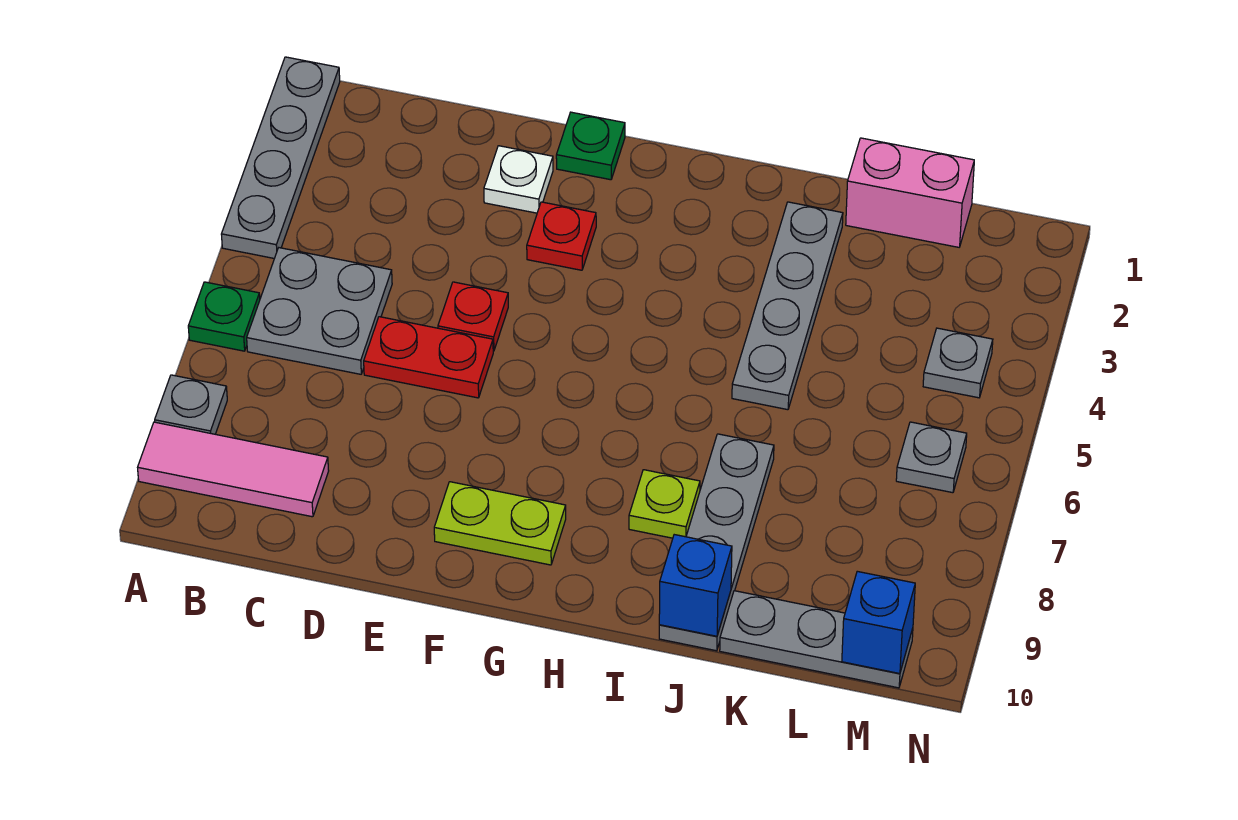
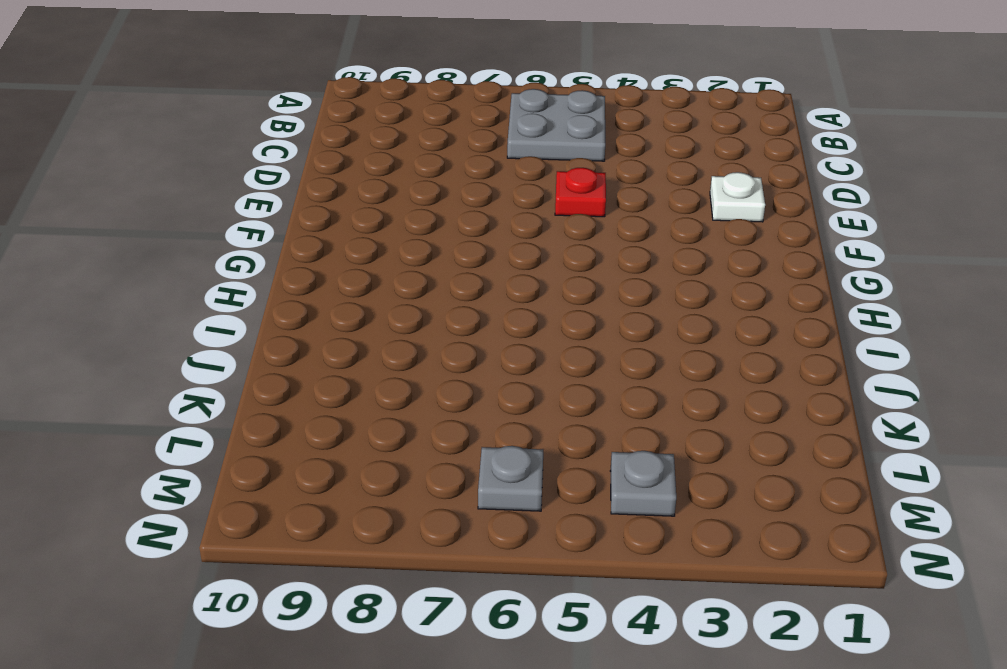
none -> grey plate A1:A4 level 1
none -> green plate A6 level 1
none -> grey plate A8 level 1

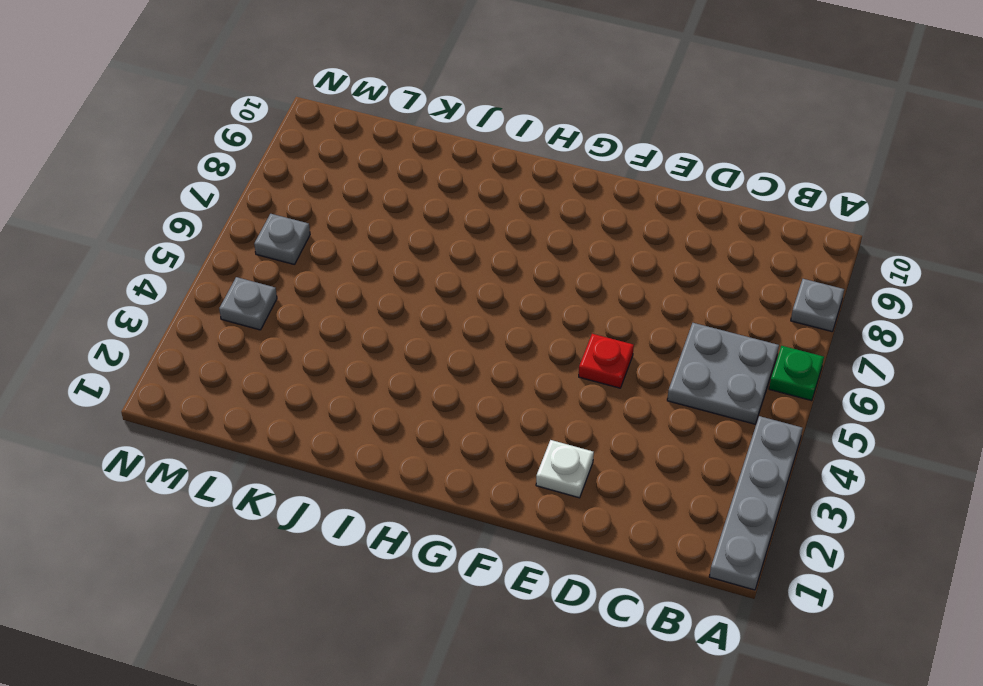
none -> pink tile A9:C9 level 1
none -> red plate D6:E6 level 1
none -> green plate F1 level 1

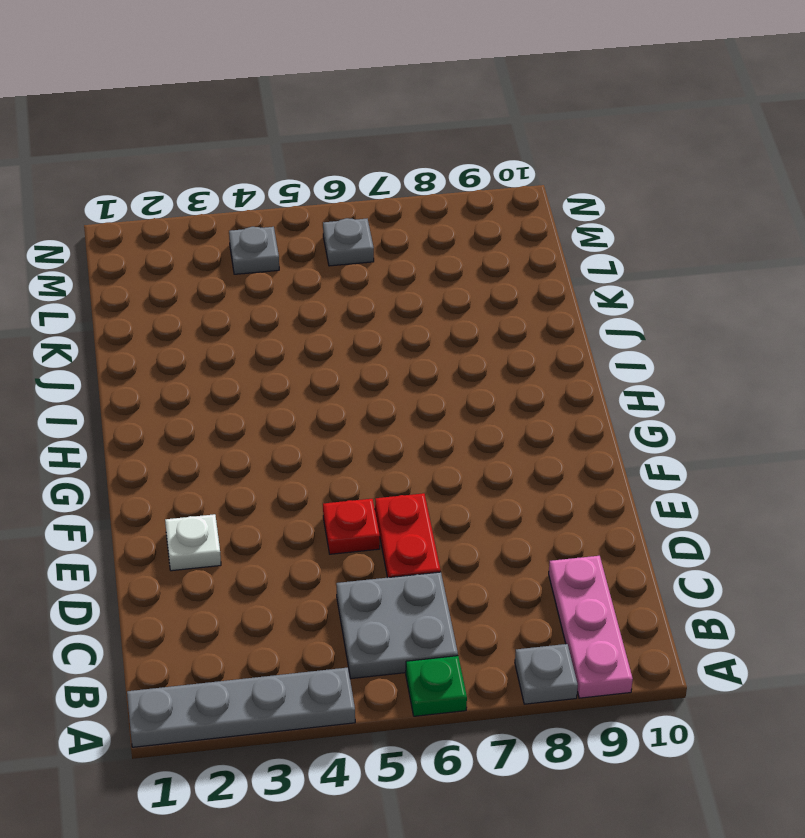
pink plate A9:C9 level 1 -> pink tile A9:C9 level 1
none -> green plate F1 level 1
none -> red plate F3 level 1
none -> lime plate F9:G9 level 1

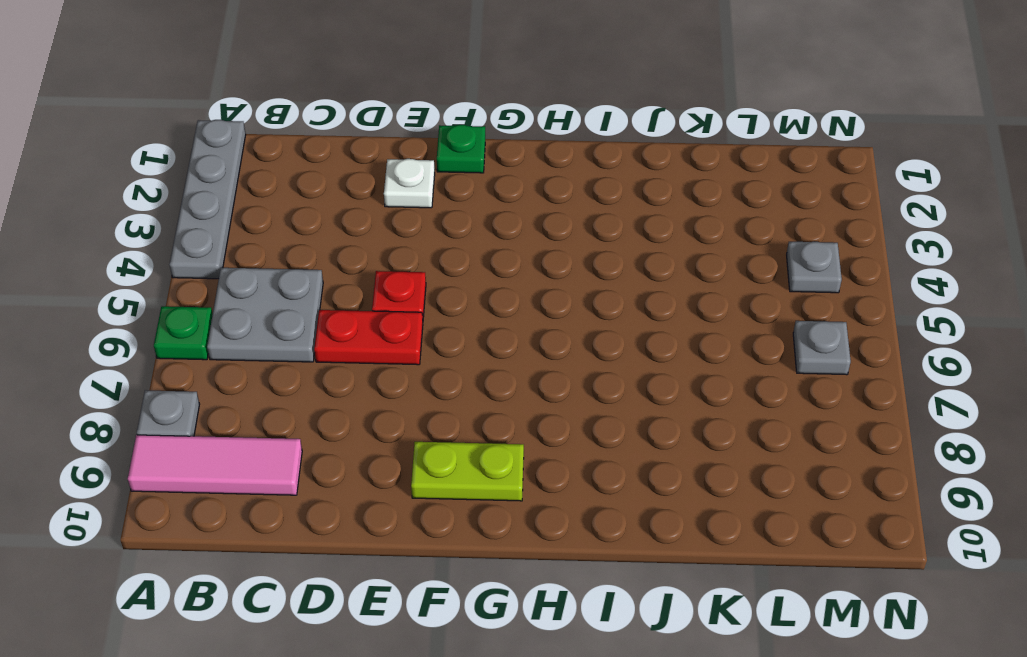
none -> red plate F3 level 1
none -> lime plate I8 level 1
none -> grey plate J2:J5 level 1

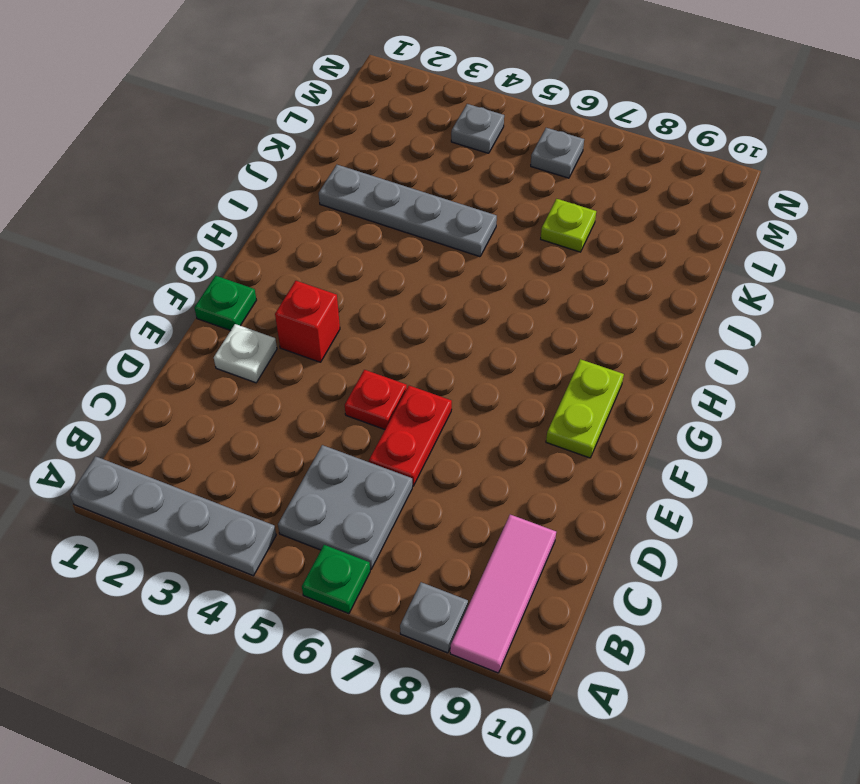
red brick F3 level 1 -> red plate F3 level 1
lime plate K7 level 1 -> lime plate I8 level 1
none -> grey plate J7:J10 level 1
none -> pink brick K1:L1 level 1
none -> grey plate K10:M10 level 1

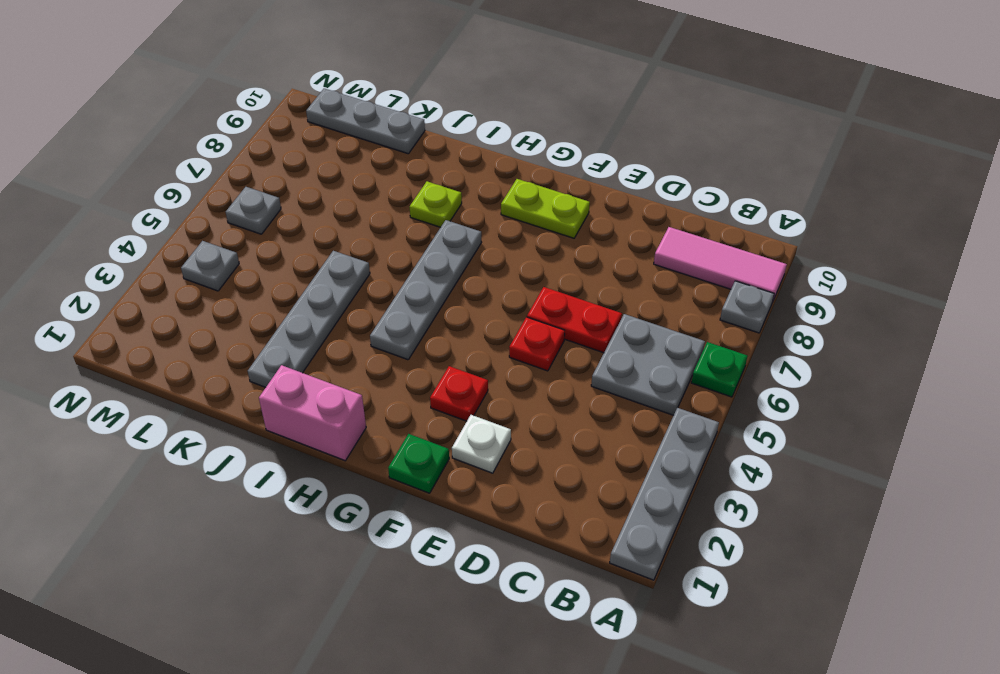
pink brick H1:I1 level 1 -> pink brick K1:L1 level 1
grey plate H4:H7 level 1 -> grey plate J7:J10 level 1
none -> blue brick J10 level 2
none -> blue brick M10 level 2

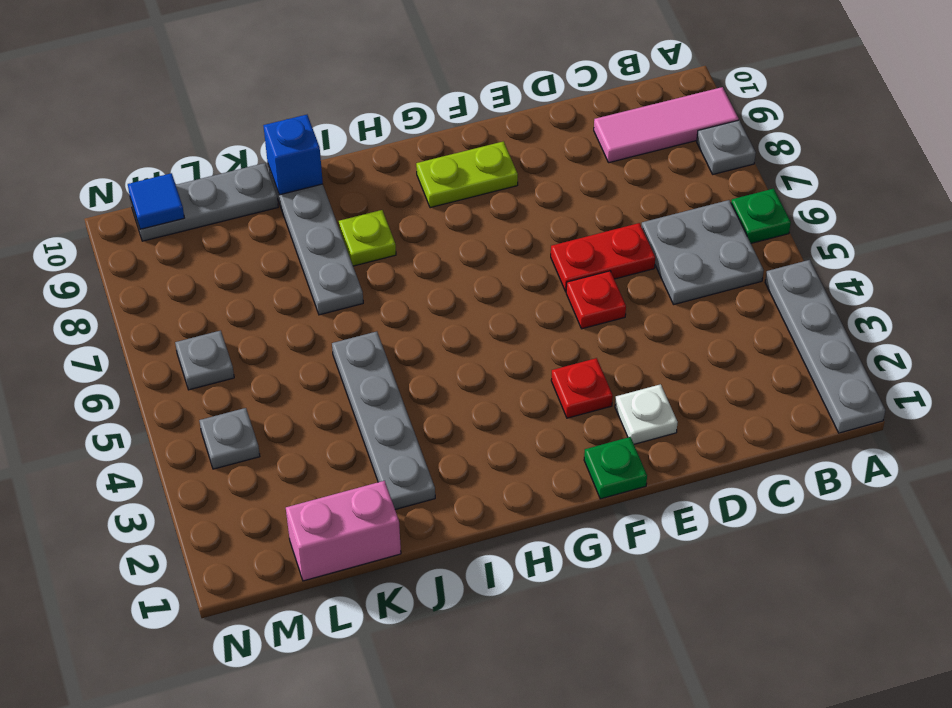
blue tile M10 level 2 -> blue brick M10 level 2

